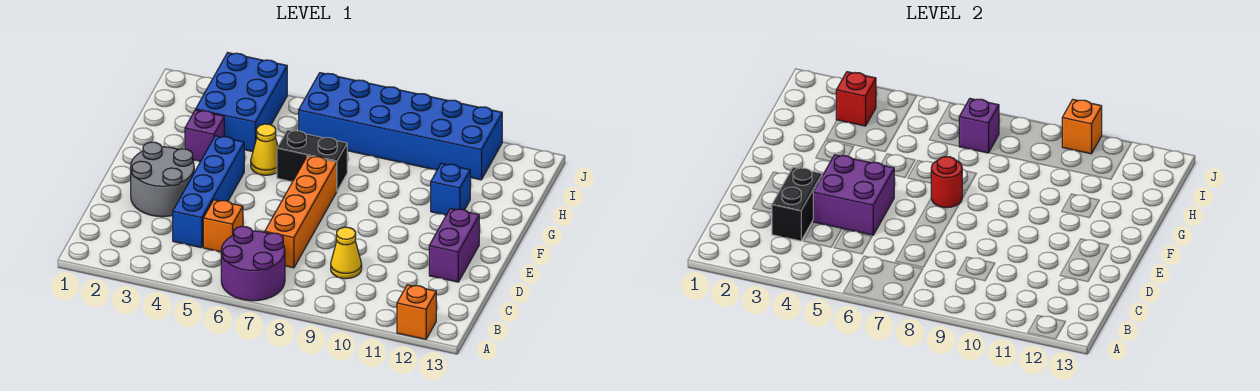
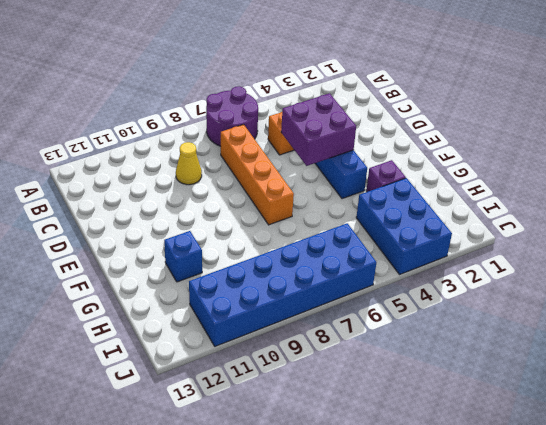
none -> orange brick A12 level 1
none -> grey round brick D2:E3 level 1
none -> purple brick D12:E12 level 1

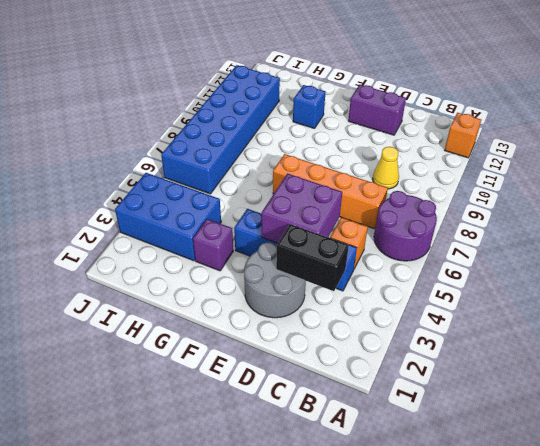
none -> yellow cone G5 level 1
none -> black brick G6:G7 level 1
none -> red round brick F7 level 2

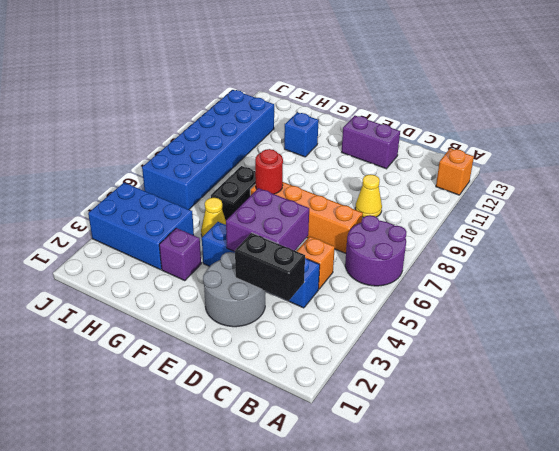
none -> red brick I3 level 2
none -> purple brick I7 level 2
none -> orange brick J10 level 2

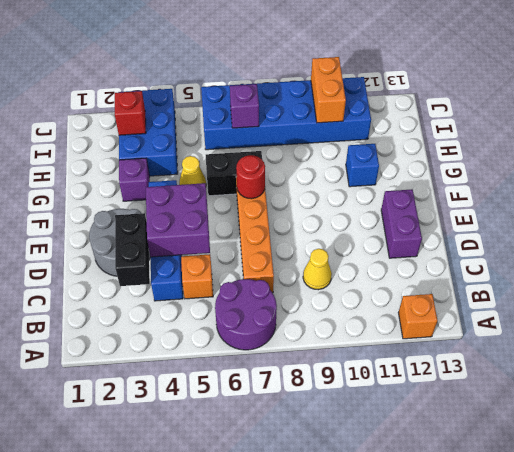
orange brick I10:J10 level 2 -> orange brick J10 level 2

